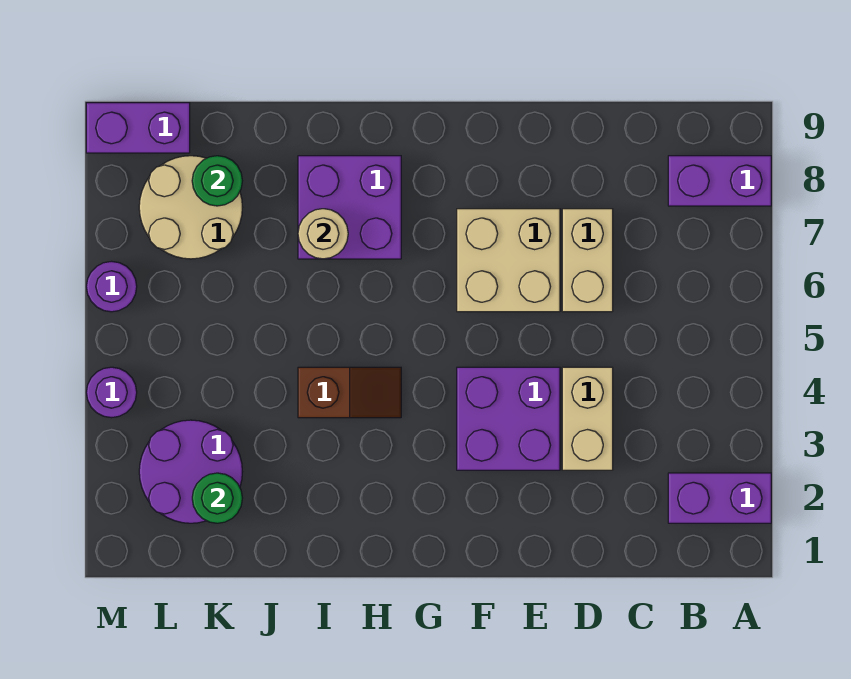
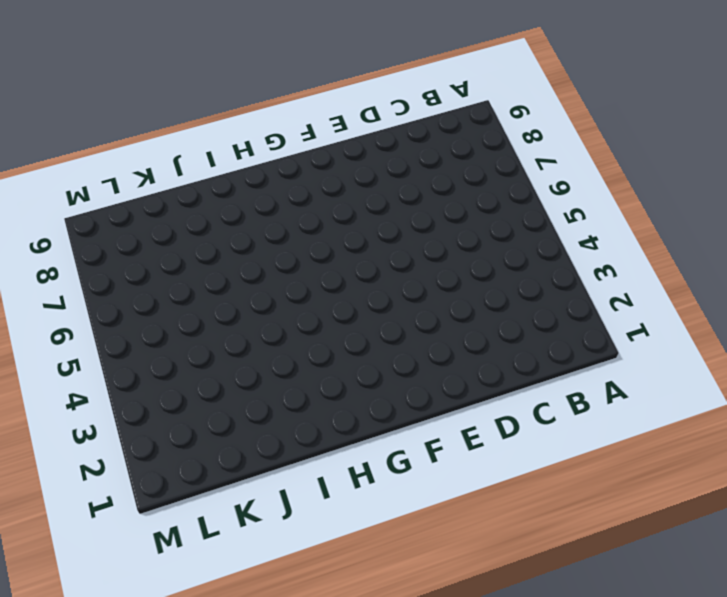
none -> purple brick A2:B2 level 1
none -> purple brick A8:B8 level 1
none -> tan brick D3:D4 level 1

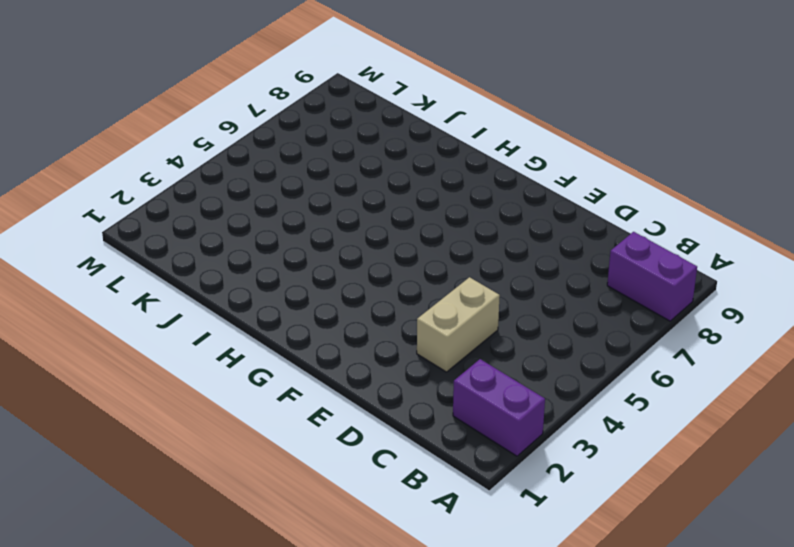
none -> tan brick D6:D7 level 1
none -> purple brick E3:F4 level 1
none -> tan brick E6:F7 level 1

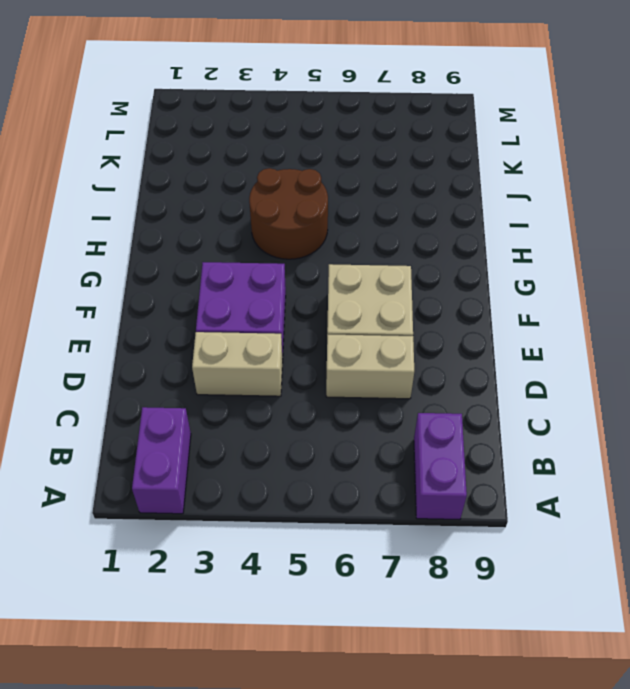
brown round brick H4:I5 level 1 -> brown slope H4:I4 level 1 top I
none -> purple brick H7:I8 level 1
none -> purple round brick K2:L3 level 1
none -> tan round brick K7:L8 level 1

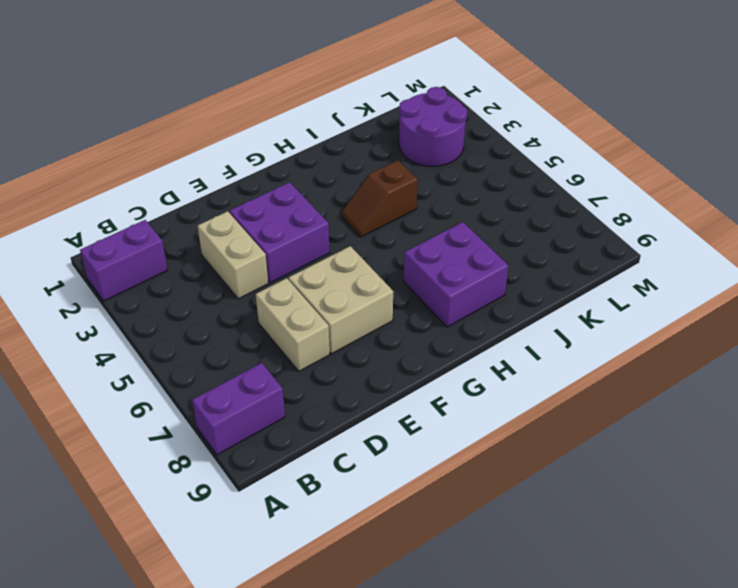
none -> tan round brick K7:L8 level 1
none -> purple brick L9:M9 level 1
none -> purple round brick M4 level 1

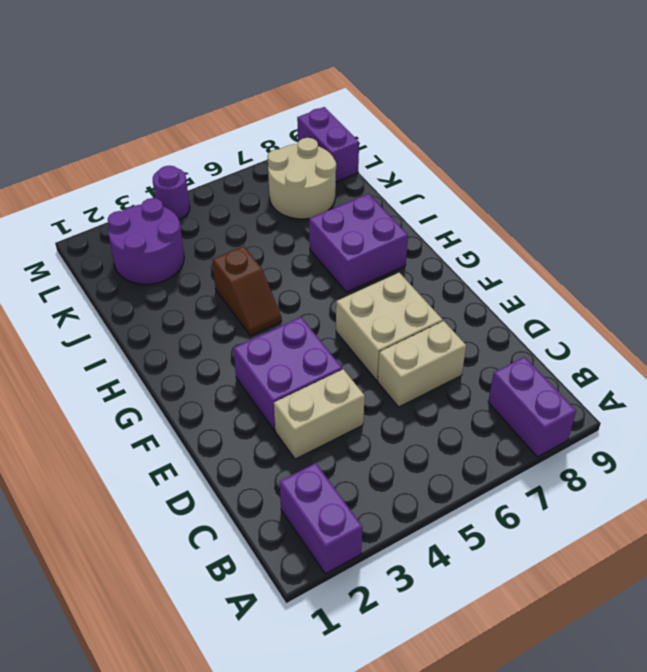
none -> purple round brick M6 level 1
none -> tan round brick I7 level 2
none -> green round brick K2 level 2

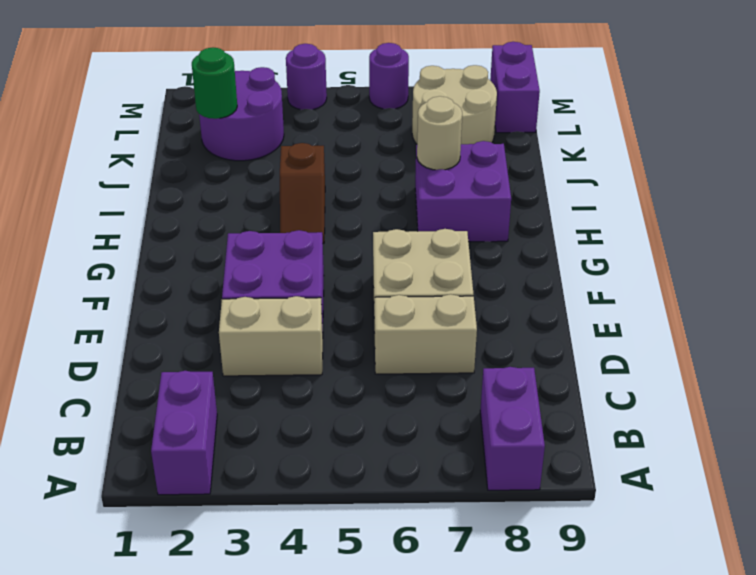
none -> green round brick K8 level 2

